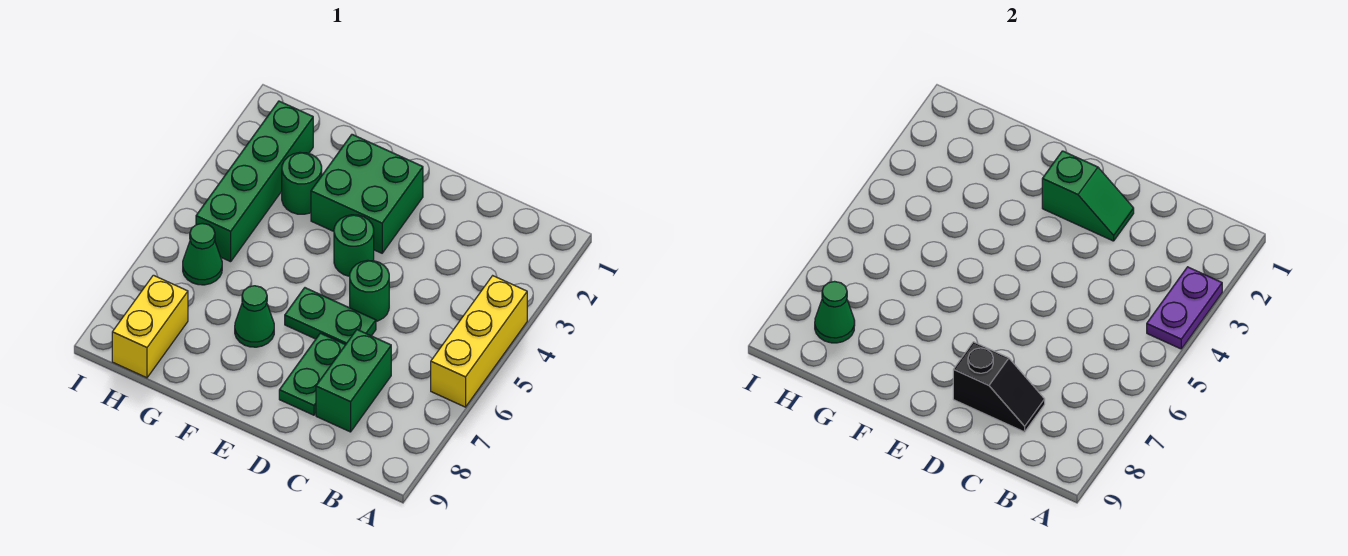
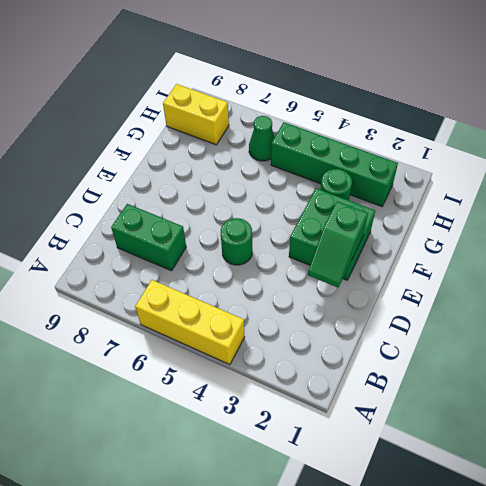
none -> green plate D6:E6 level 1
none -> green plate D7:D8 level 1
none -> green round brick E4 level 1

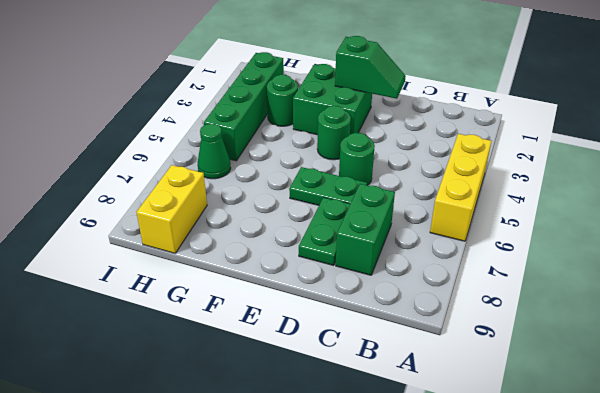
none -> green cone F7 level 1
none -> purple plate A3:A4 level 2
none -> black slope C8:D8 level 2 top D

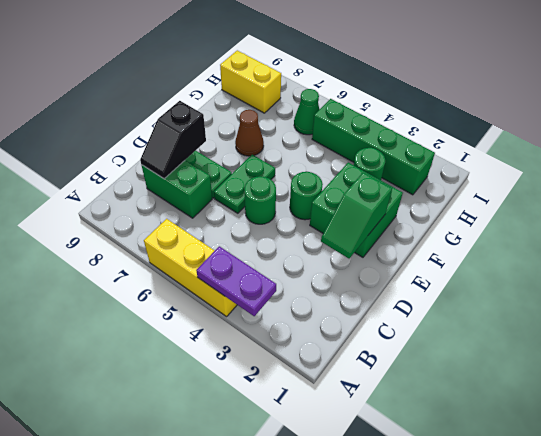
brown cone F7 level 1 -> green cone F7 level 1
none -> green cone H8 level 2

